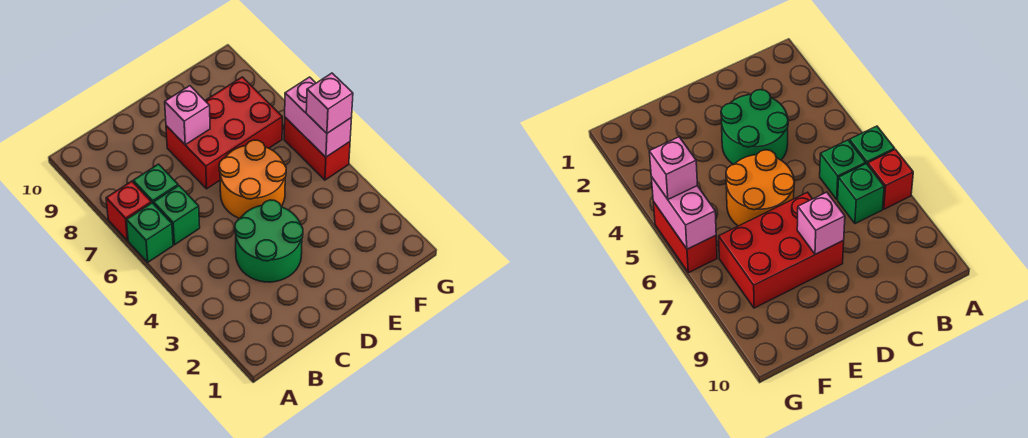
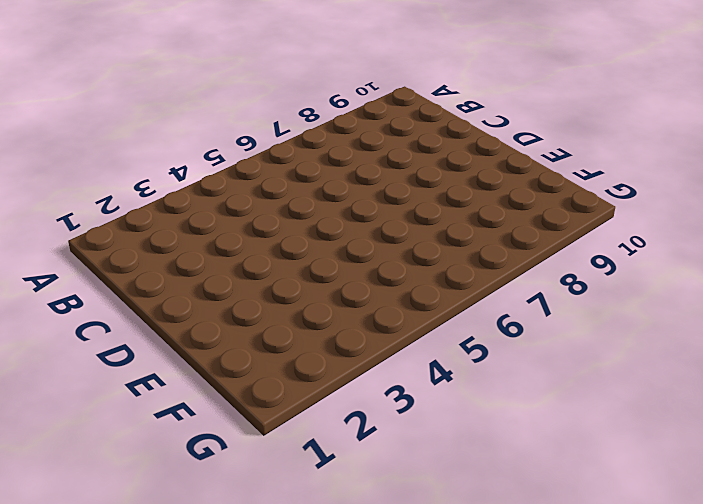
none -> green brick A6 level 1
none -> red brick A7 level 1

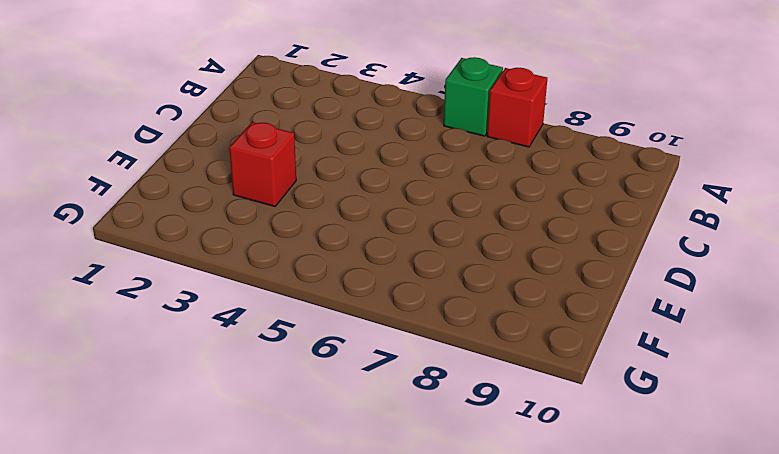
red brick E3 level 1 -> none
none -> green brick B6 level 1
none -> green brick B7 level 1

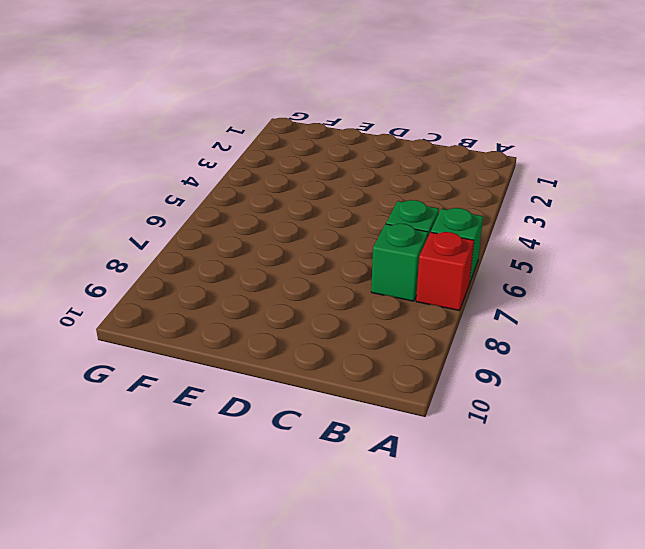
none -> green round brick C3:D4 level 1
none -> orange round brick D5:E6 level 1

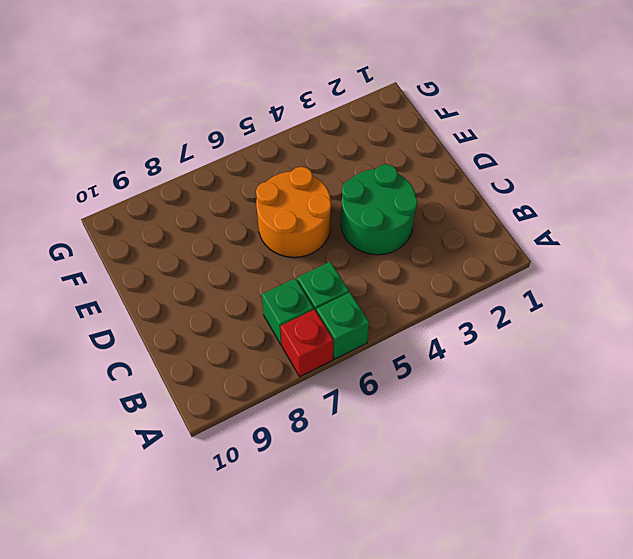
none -> red brick D7:F8 level 1
none -> red brick G5:G6 level 1

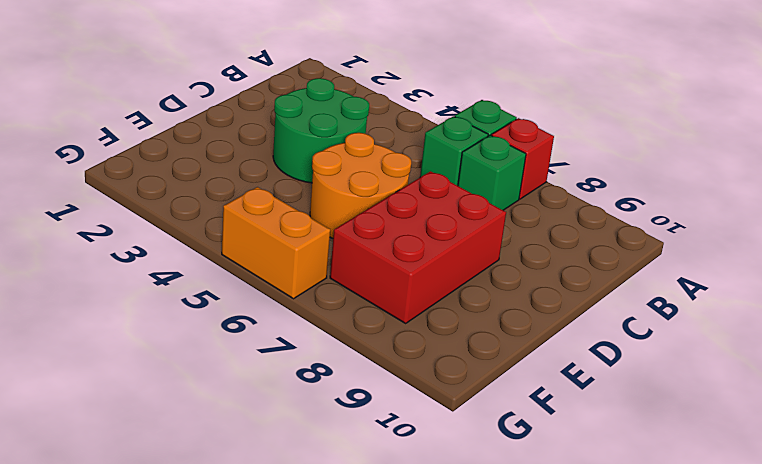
orange brick G5:G6 level 1 -> red brick G5:G6 level 1
none -> pink brick D8 level 2
none -> pink brick G5:G6 level 2

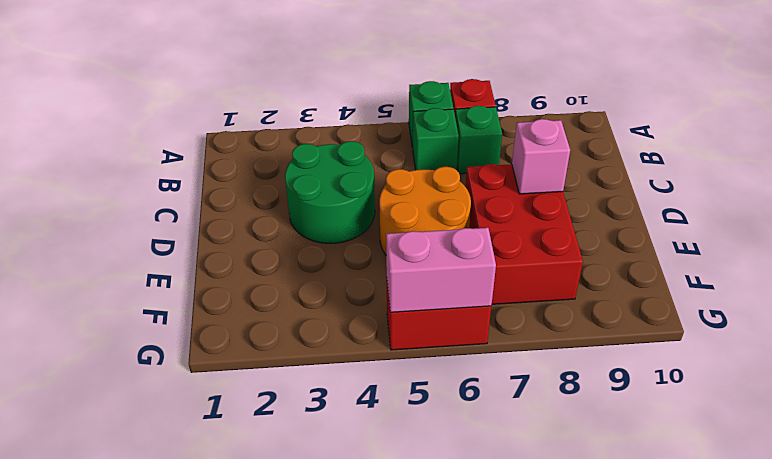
none -> pink brick G5 level 3

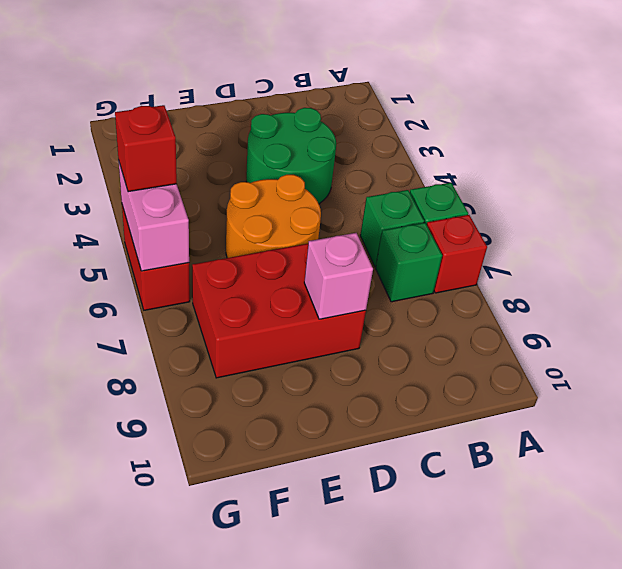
red brick G5 level 3 -> pink brick G5 level 3

